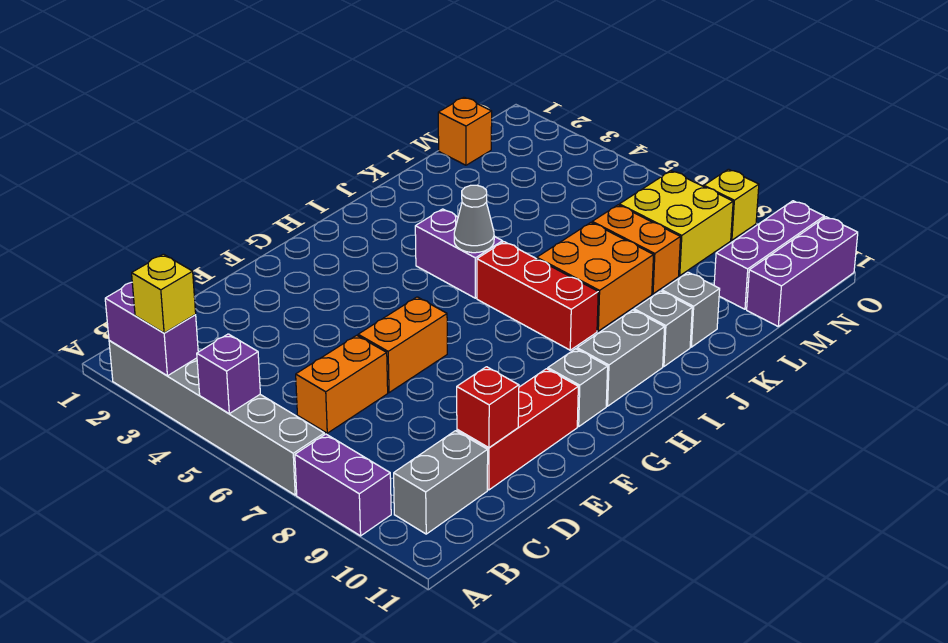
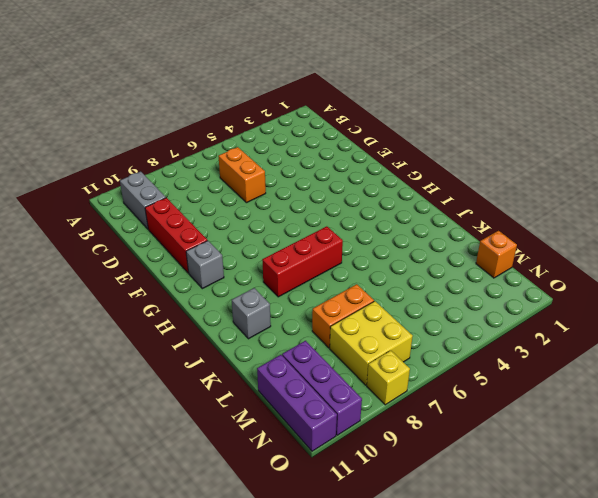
none -> grey brick A2:A7 level 1
none -> purple brick A8:A9 level 1
none -> orange brick E6:F6 level 1

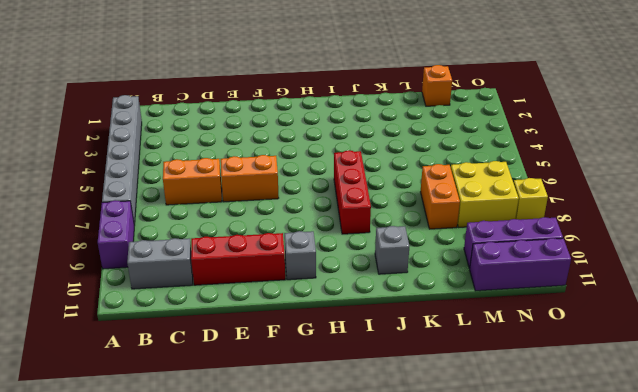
none -> grey brick H10:I10 level 1
none -> purple brick I4:I5 level 1
none -> orange brick J7:K8 level 1

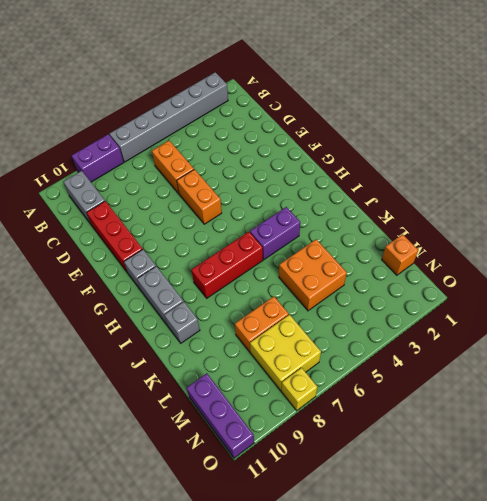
orange brick K4:L5 level 1 -> orange brick J7:K8 level 1
none -> grey brick K10 level 1
none -> purple brick M10:O10 level 1
none -> purple brick A2:A3 level 2

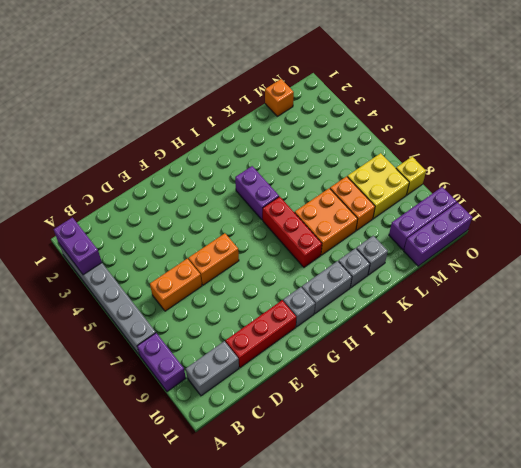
none -> purple brick A5 level 2
none -> red brick D10 level 2
none -> grey cone I5 level 2

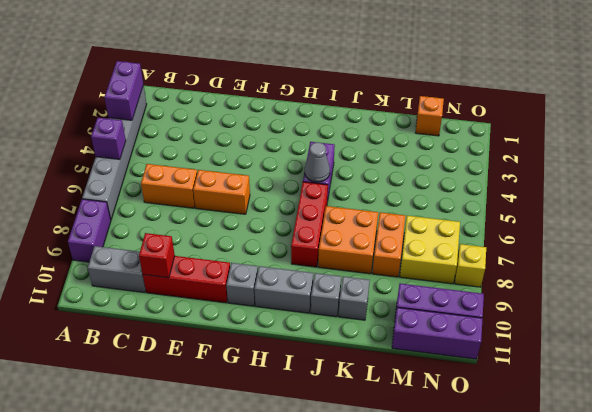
none -> yellow brick A3 level 3

